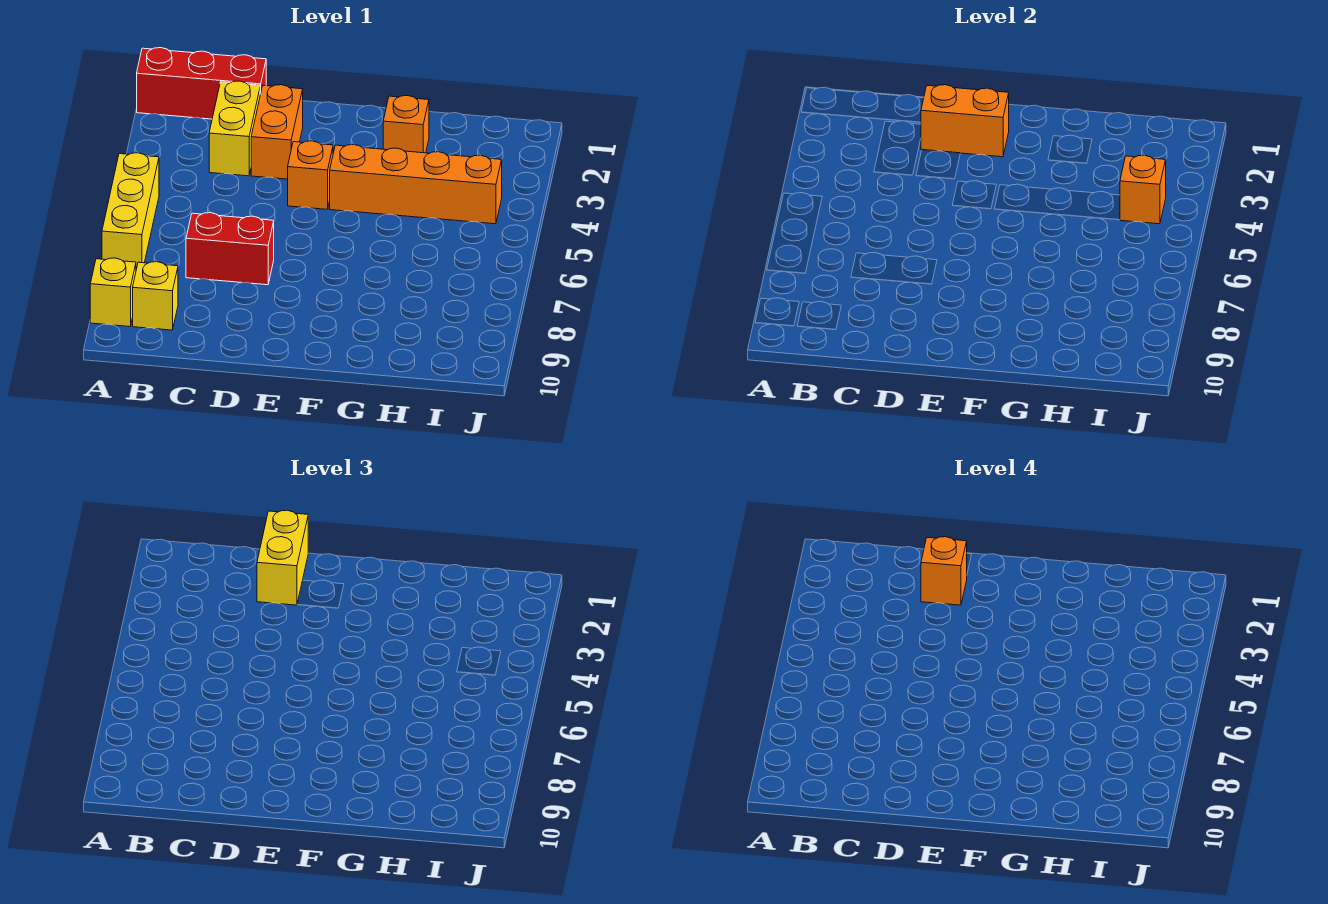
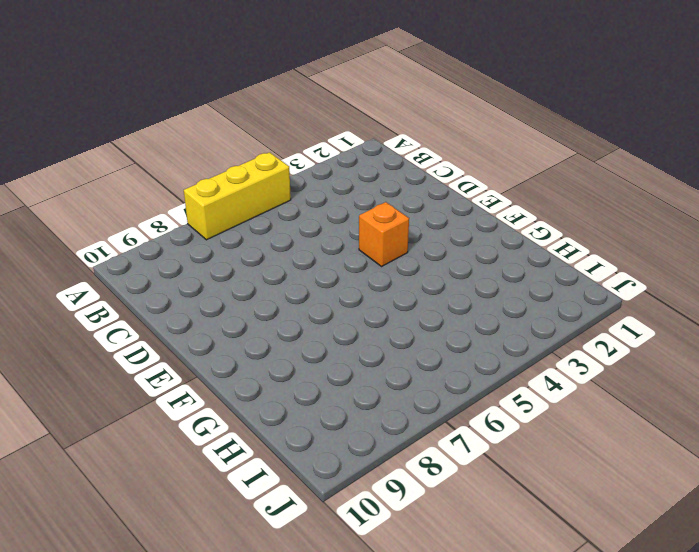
none -> red brick A1:C1 level 1
none -> yellow brick A9 level 1
none -> yellow brick B9 level 1

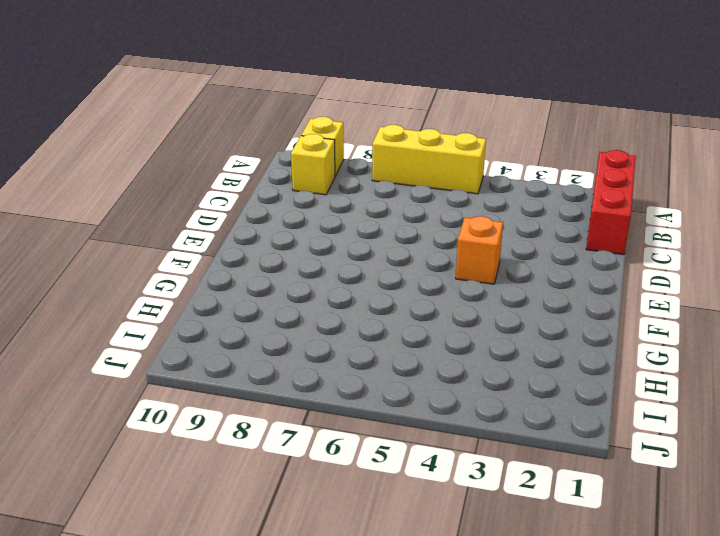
none -> yellow brick C2:C3 level 1
none -> red brick C7:D7 level 1
none -> orange brick D2:D3 level 1

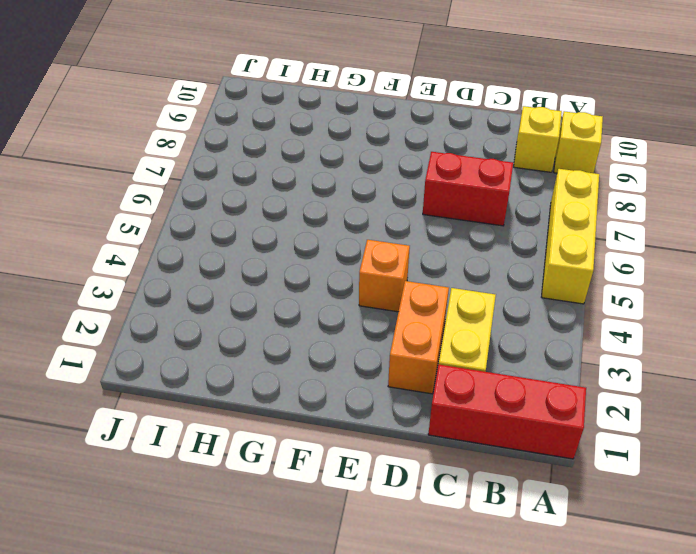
none -> orange brick F4:I4 level 1
none -> orange brick G2 level 1
none -> orange brick D2:E2 level 2

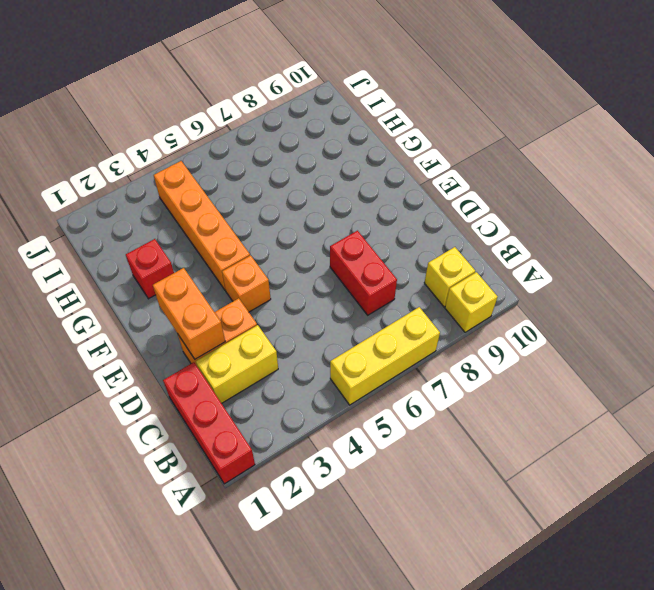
red brick G2 level 1 -> orange brick G2 level 1
none -> orange brick I4 level 2
none -> yellow brick D1:D2 level 3
none -> orange brick D2 level 4

